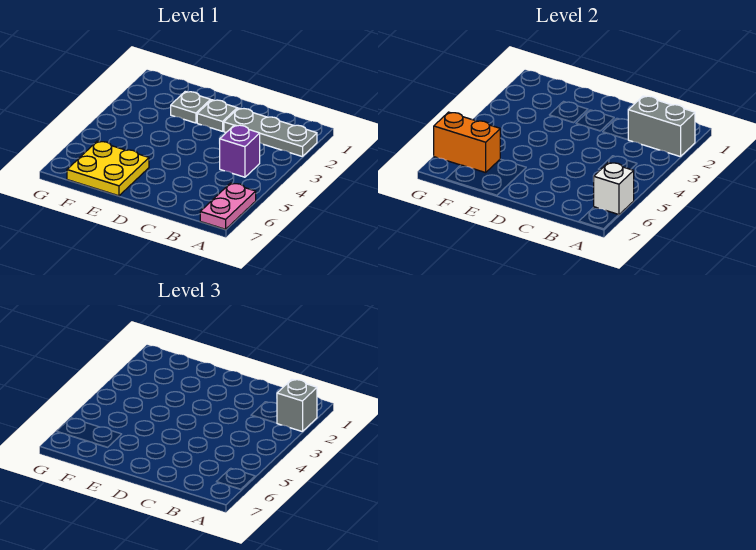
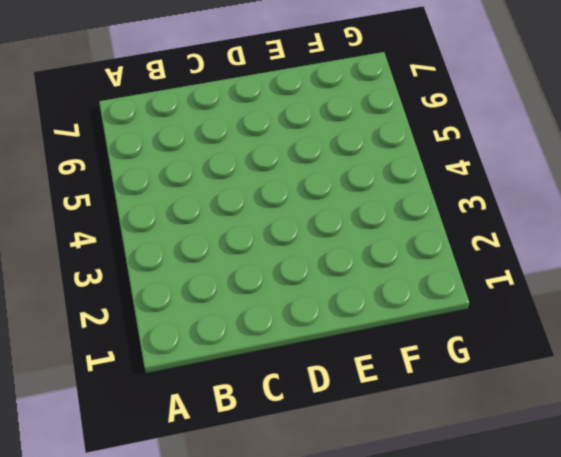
none -> grey plate A2:C2 level 1
none -> pink plate A6:A7 level 1

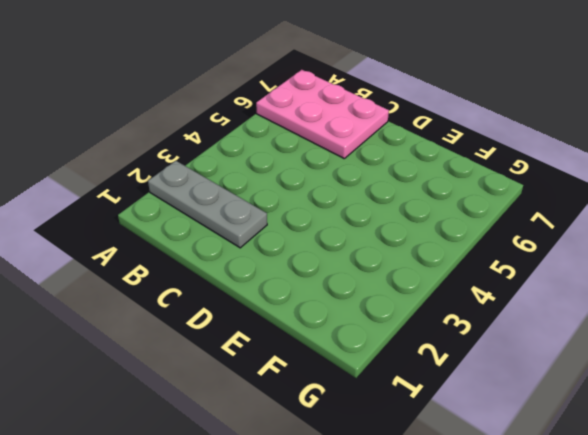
pink plate A6:C7 level 1 -> pink plate A6:A7 level 1
none -> purple brick B4 level 1
none -> grey plate D2 level 1

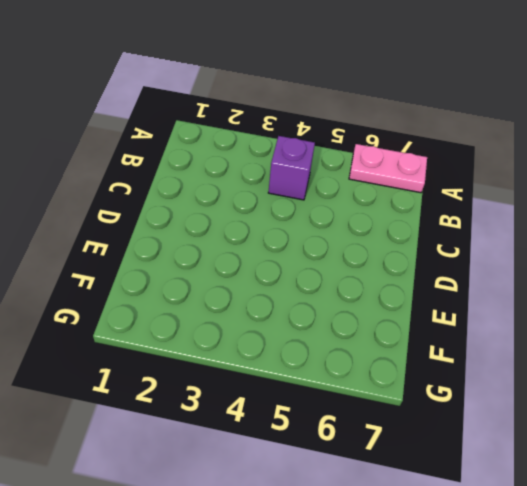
none -> grey plate A2:C2 level 1
none -> grey plate D2 level 1

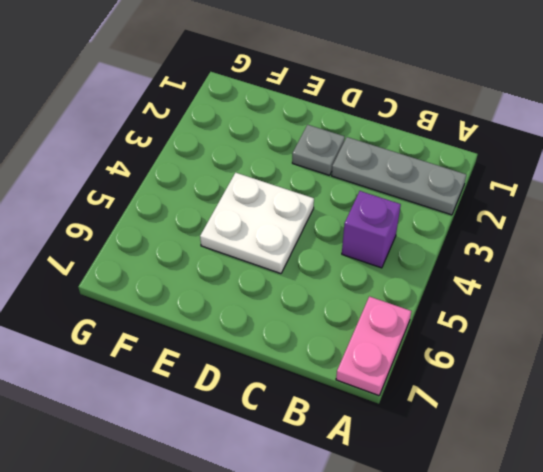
white plate D4:E5 level 1 -> none
none -> grey plate E2 level 1
none -> yellow plate E6:F7 level 1

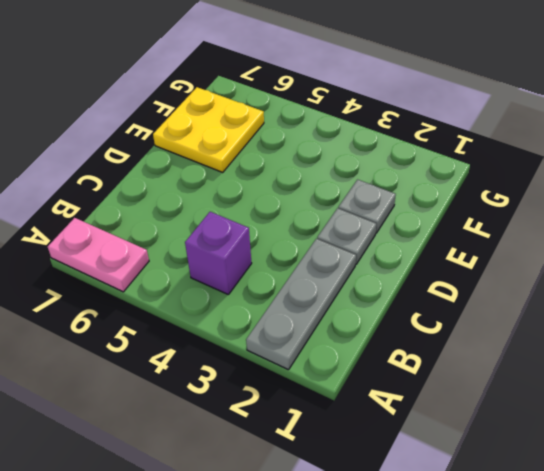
none -> grey brick A2:B2 level 2
none -> white brick A6 level 2

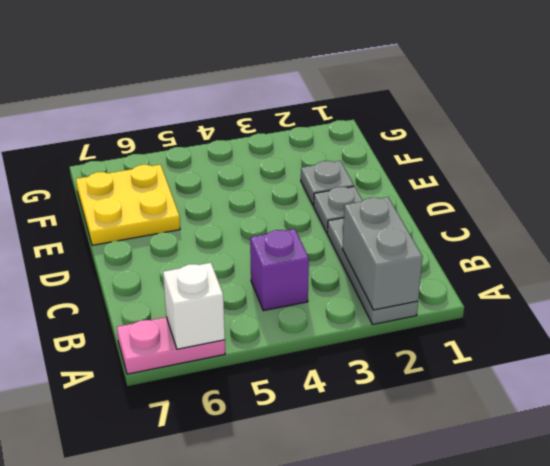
none -> orange brick F6:G6 level 2
none -> grey brick A2 level 3

